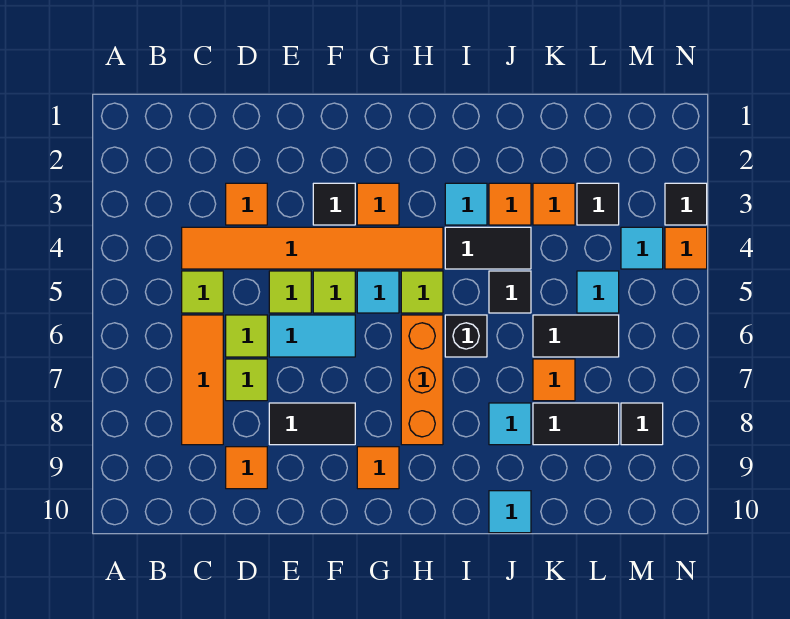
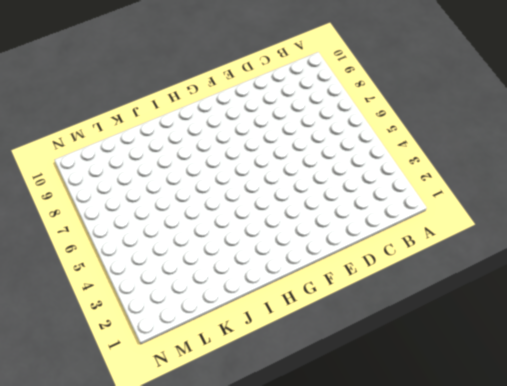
none -> orange tile C4:H4 level 1
none -> lime tile C5 level 1
none -> orange tile C6:C8 level 1
none -> orange tile D3 level 1

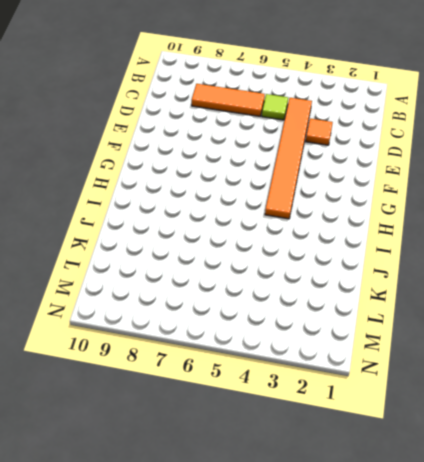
none -> lime tile D6 level 1
none -> lime tile D7 level 1
none -> orange tile D9 level 1
none -> lime tile E5 level 1

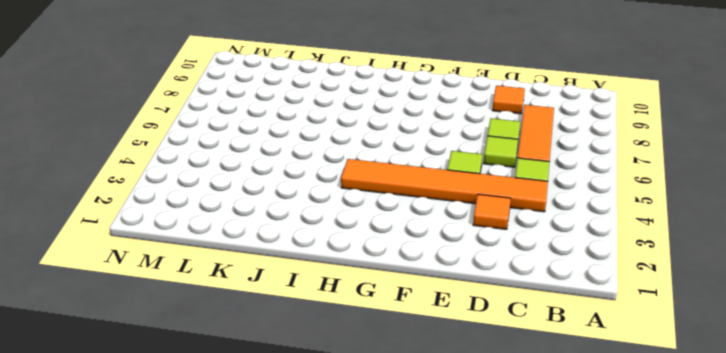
none -> cyan tile E6:F6 level 1
none -> black tile E8:F8 level 1
none -> black tile F3 level 1
none -> lime tile F5 level 1

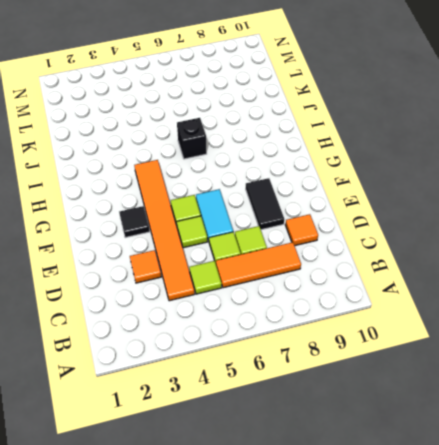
none -> orange tile G3 level 1
none -> cyan tile G5 level 1
none -> orange tile G9 level 1
none -> lime tile H5 level 1

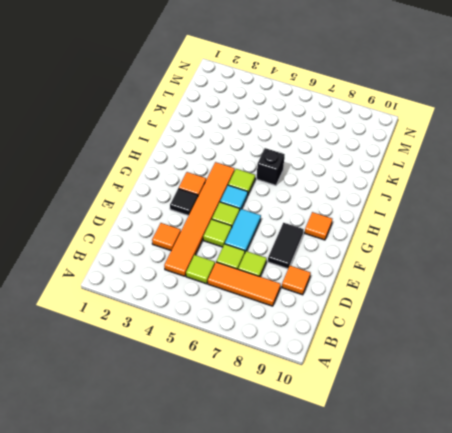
none -> orange brick H6:H8 level 1
none -> cyan tile I3 level 1
none -> black tile I4:J4 level 1
none -> orange tile J3 level 1

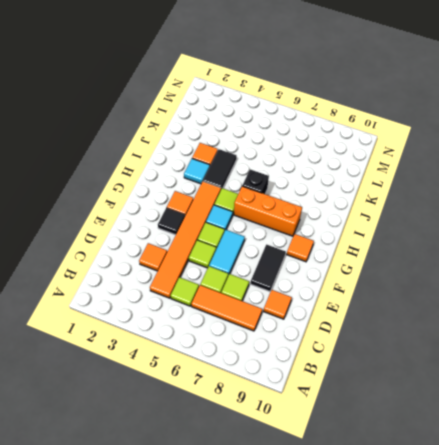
none -> black tile J5 level 1
none -> cyan tile J8 level 1
none -> cyan tile J10 level 1
none -> orange tile K3 level 1

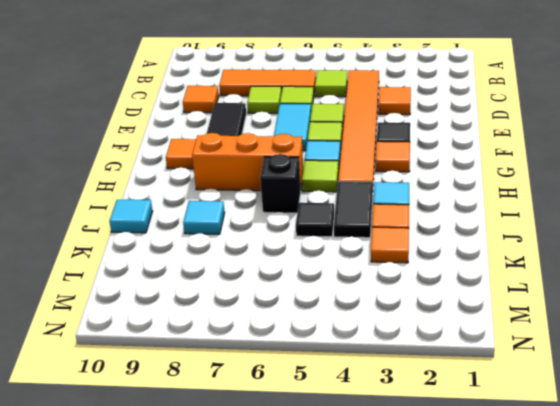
none -> black tile K6:L6 level 1
none -> orange tile K7 level 1
none -> black tile K8:L8 level 1
none -> black tile L3 level 1

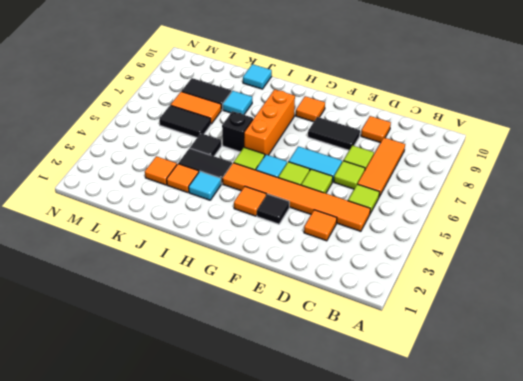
orange tile K7:L7 level 1 -> orange tile K7 level 1
none -> black tile L3 level 1
none -> cyan tile L5 level 1
none -> cyan tile M4 level 1
none -> black tile M8 level 1

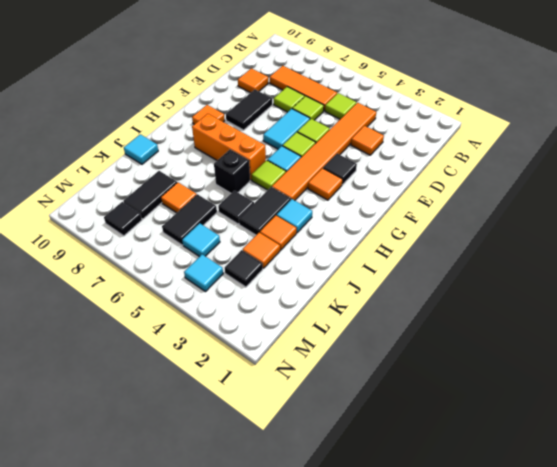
none -> cyan tile J8 level 1
none -> black tile N3 level 1
none -> orange tile N4 level 1

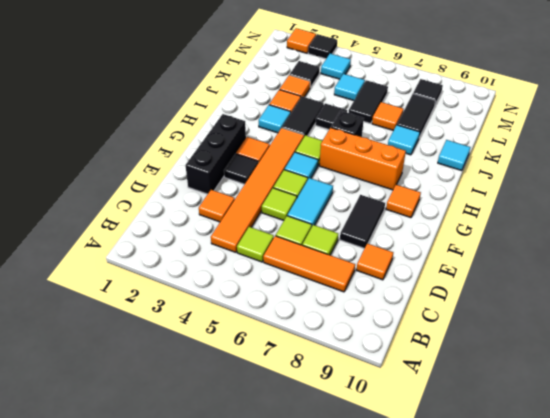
black brick E2:G2 level 1 -> none
orange tile N2 level 1 -> orange tile N4 level 1

